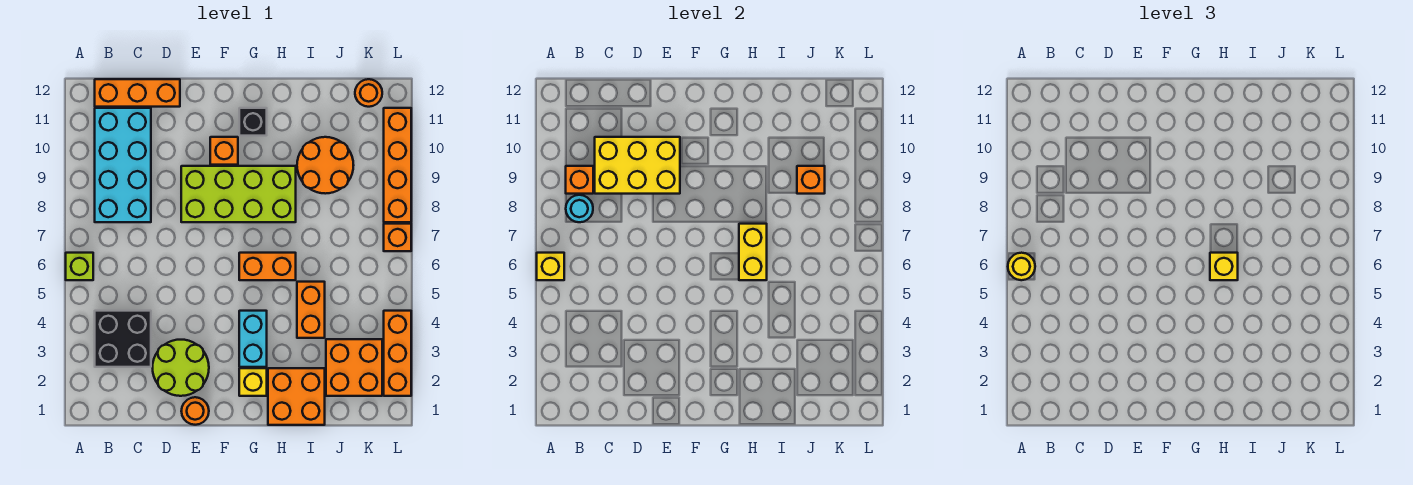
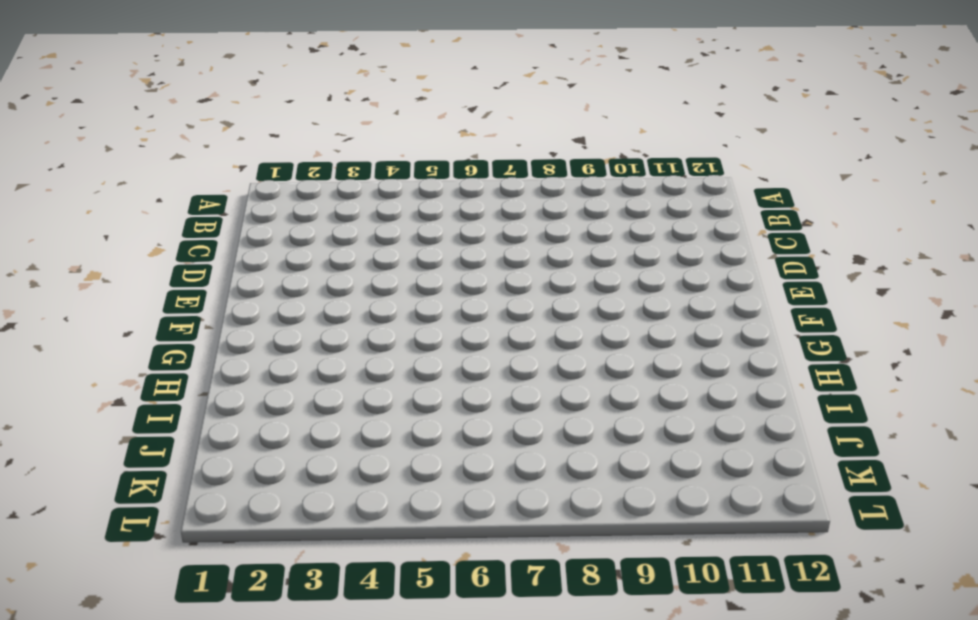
none -> lime brick A6 level 1
none -> black brick B3:C4 level 1
none -> cyan brick B8:C11 level 1

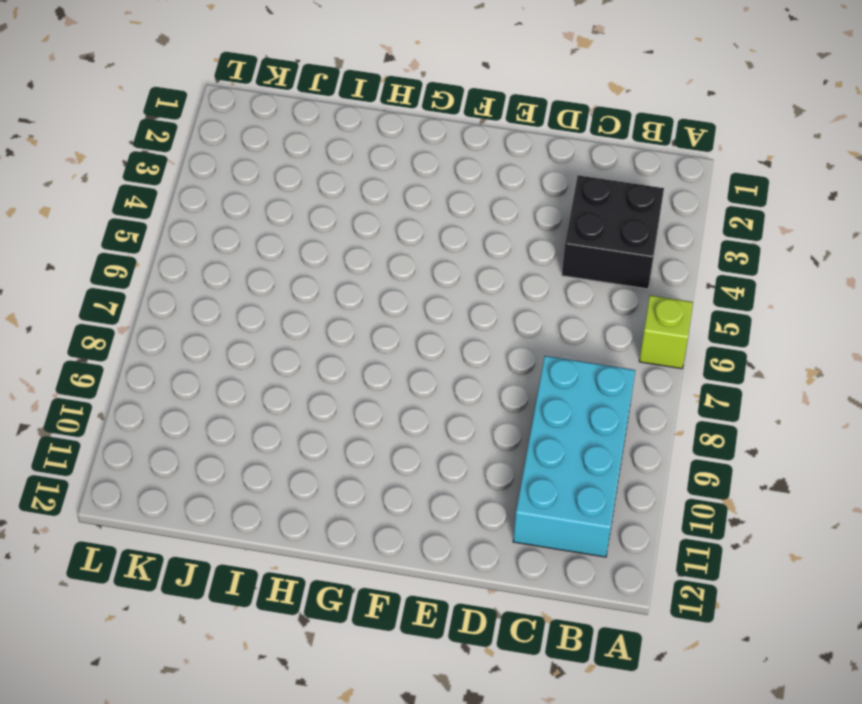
none -> orange brick B12:D12 level 1
none -> lime round brick D2:E3 level 1
none -> orange round brick E1 level 1

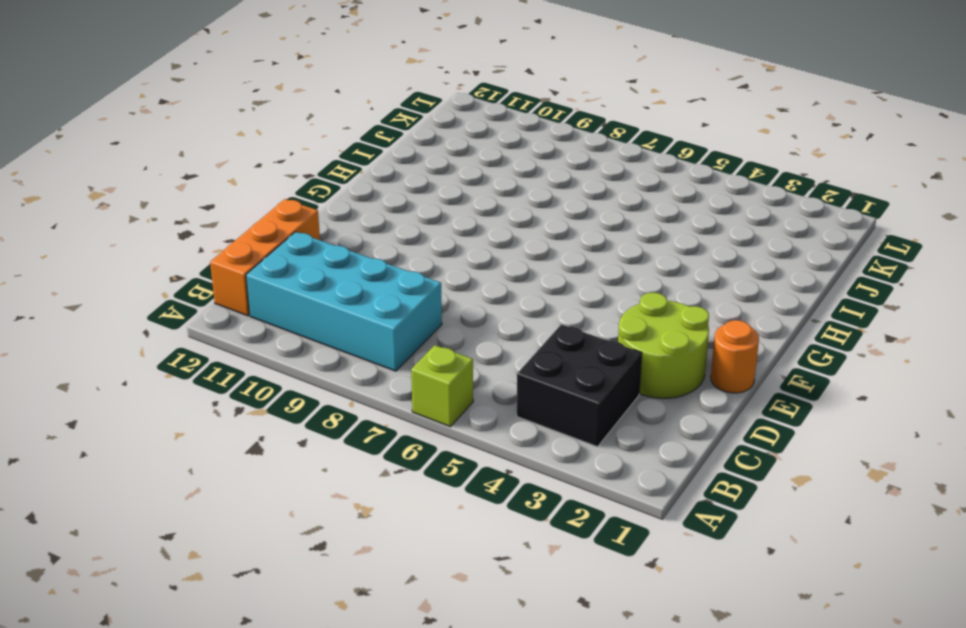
none -> lime brick E8:H9 level 1
none -> orange brick F10 level 1
none -> yellow brick G2 level 1

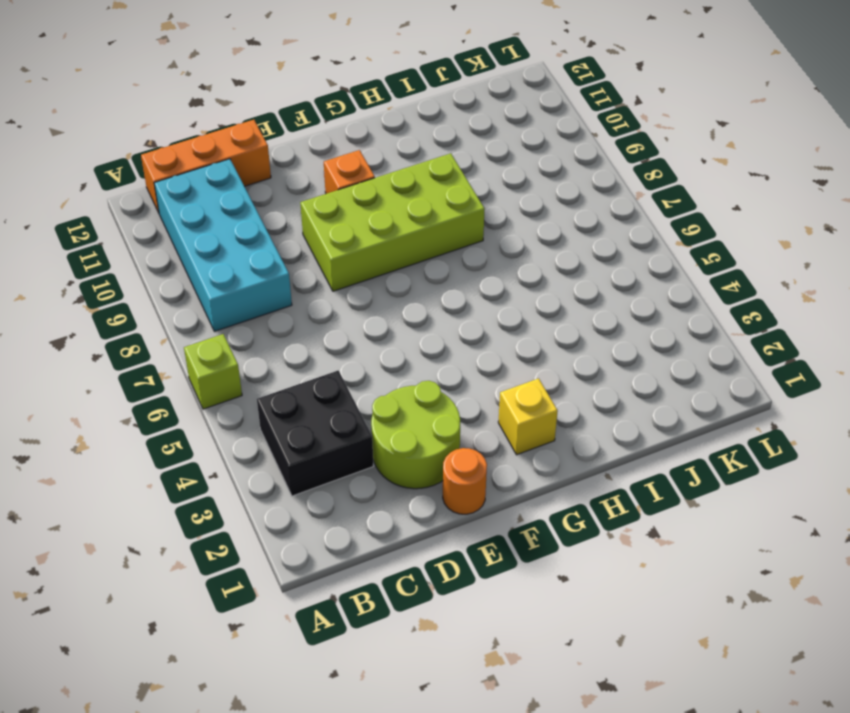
none -> cyan brick G3:G4 level 1
none -> orange brick G6:H6 level 1
none -> black brick G11 level 1

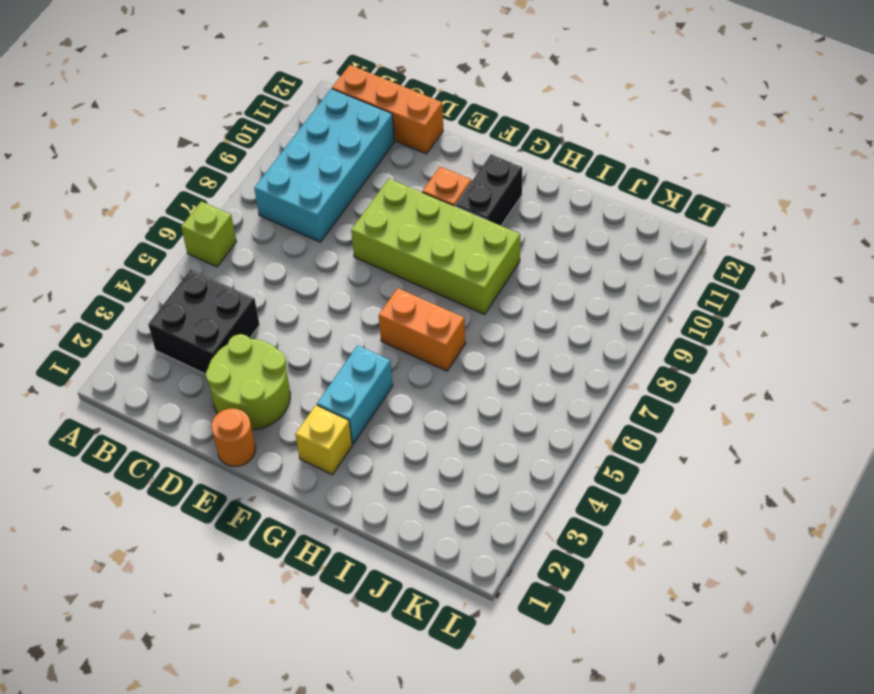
black brick G10:G11 level 1 -> black brick G11 level 1
none -> orange brick H1:I2 level 1
none -> orange brick I4:I5 level 1
none -> orange round brick I9:J10 level 1

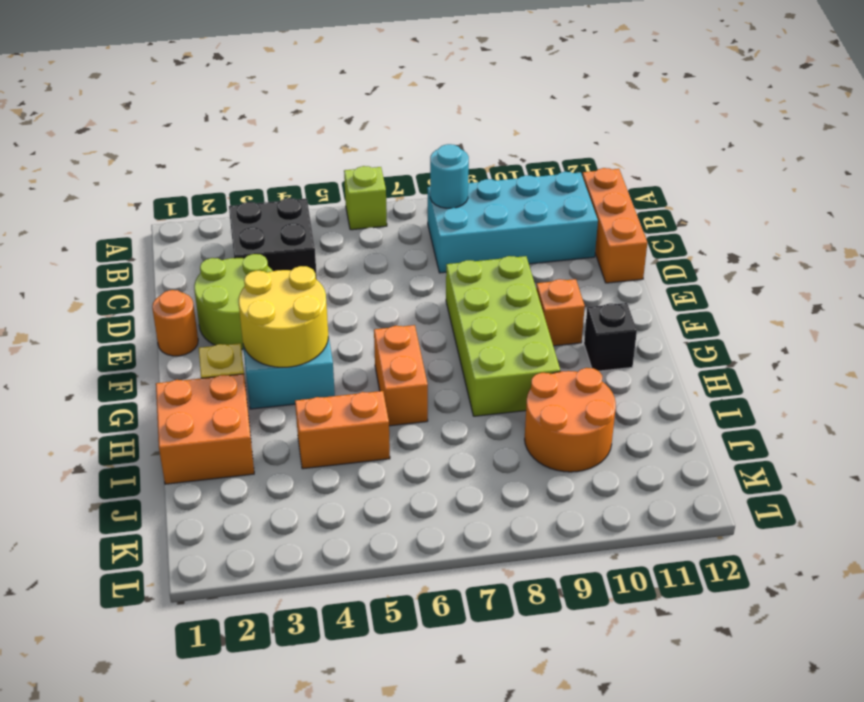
yellow round brick F3:G4 level 2 -> none
none -> orange brick J2:K3 level 1
none -> orange round brick K12 level 1
none -> orange brick L2:L4 level 1

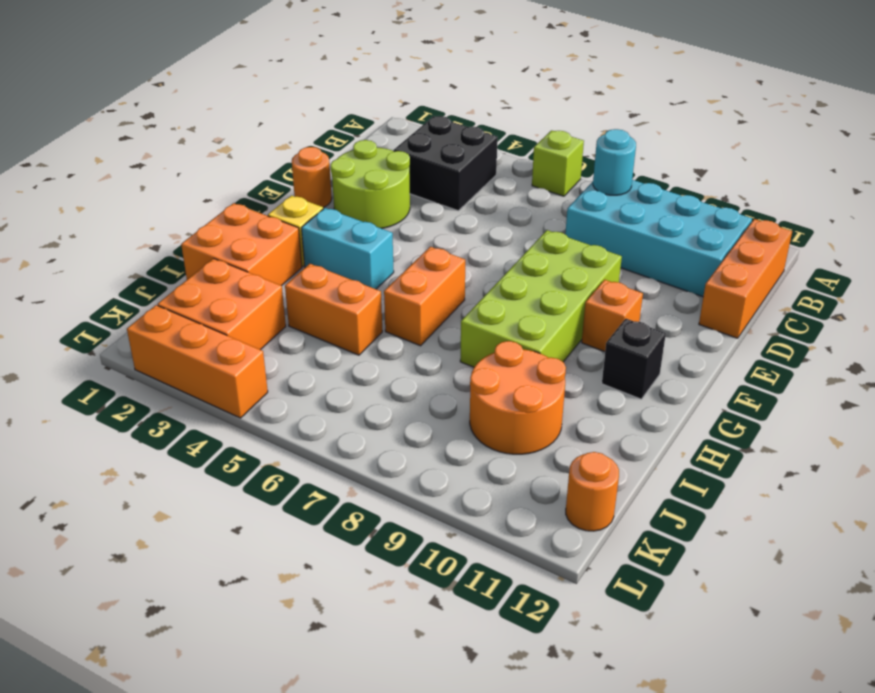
none -> orange brick L7 level 1
none -> orange brick L8:L11 level 1
none -> yellow brick A6 level 2

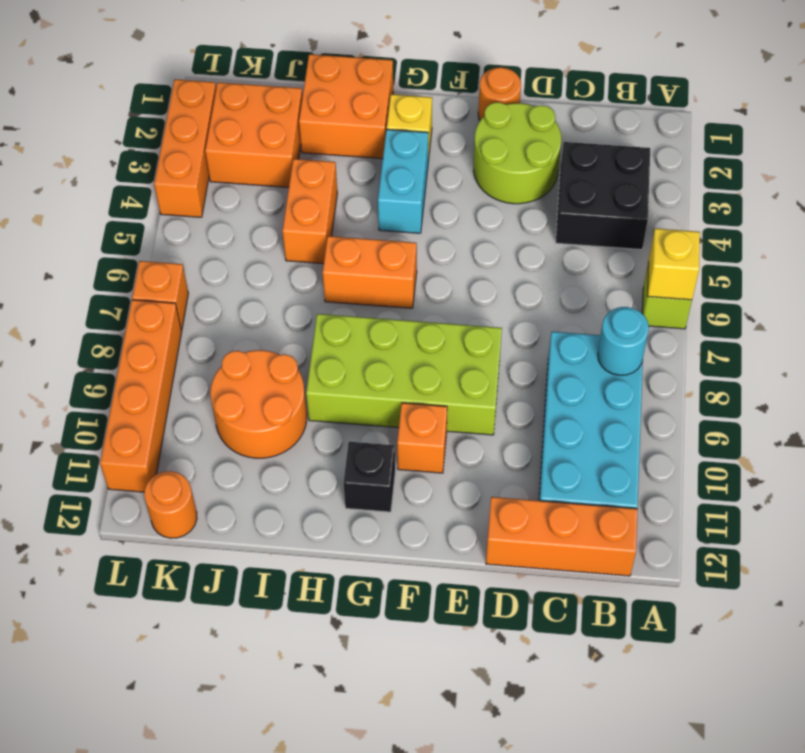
none -> orange brick B9 level 2
none -> yellow brick C9:E10 level 2
none -> yellow brick H6:H7 level 2

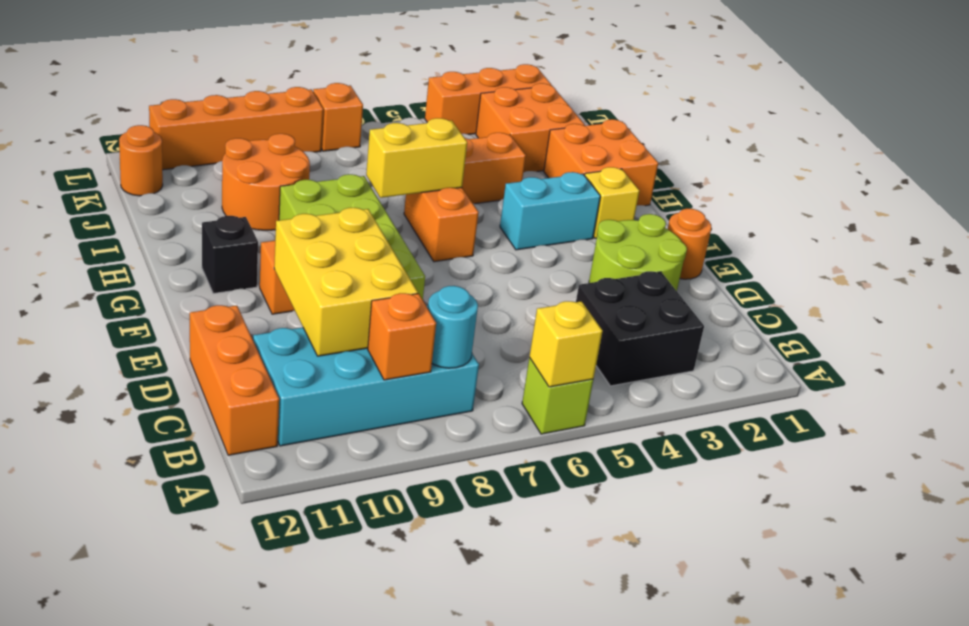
none -> orange brick J9 level 2
none -> yellow round brick A6 level 3
none -> yellow brick H6 level 3

